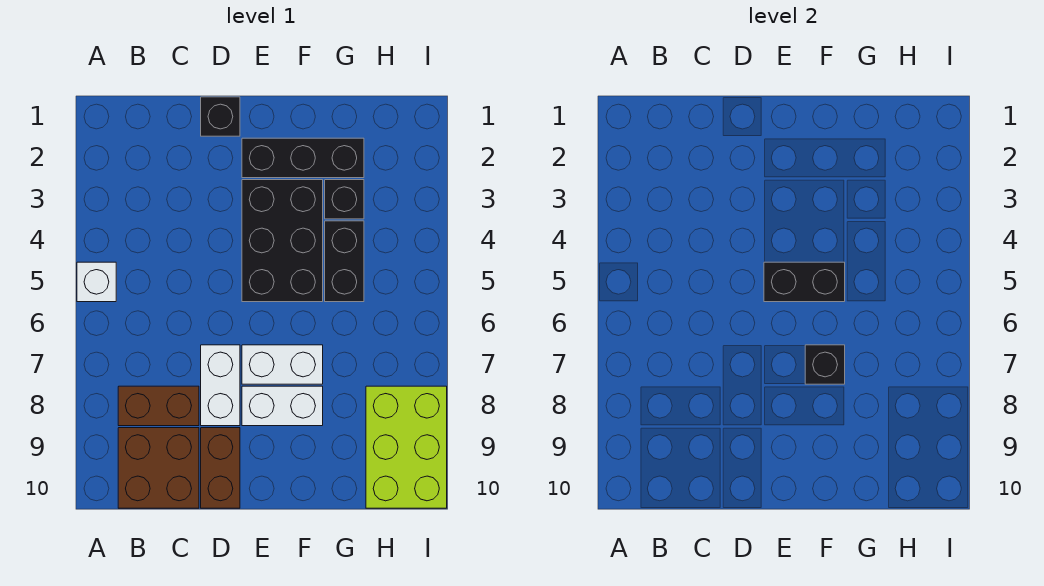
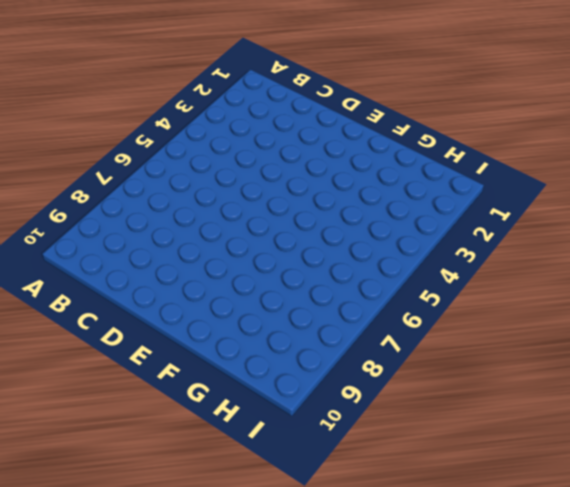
none -> white brick A5 level 1
none -> brown brick B8:C8 level 1
none -> brown brick B9:C10 level 1

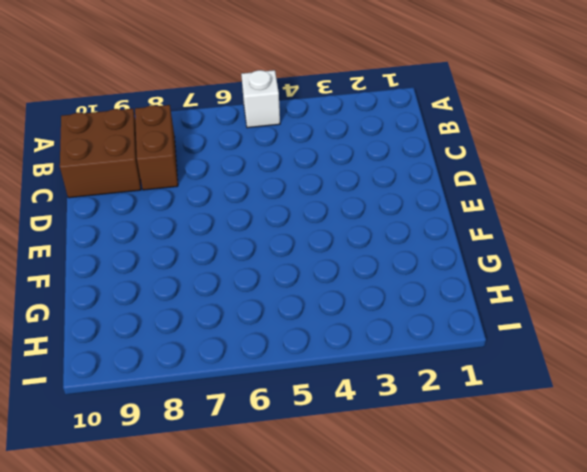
none -> black brick D1 level 1
none -> white brick D7:D8 level 1
none -> brown brick D9:D10 level 1

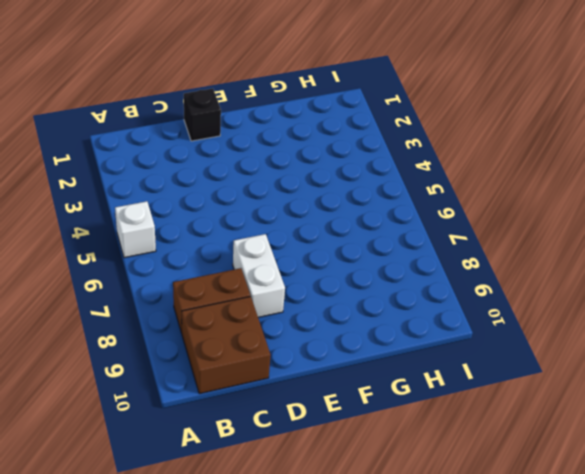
none -> brown brick D9:D10 level 1
none -> black brick E2:G2 level 1
none -> black brick E3:F5 level 1

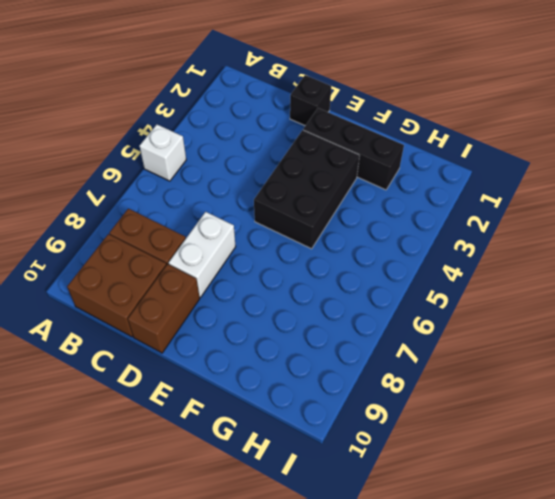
none -> white brick E7:F7 level 1
none -> white brick E8:F8 level 1
none -> black brick G3 level 1

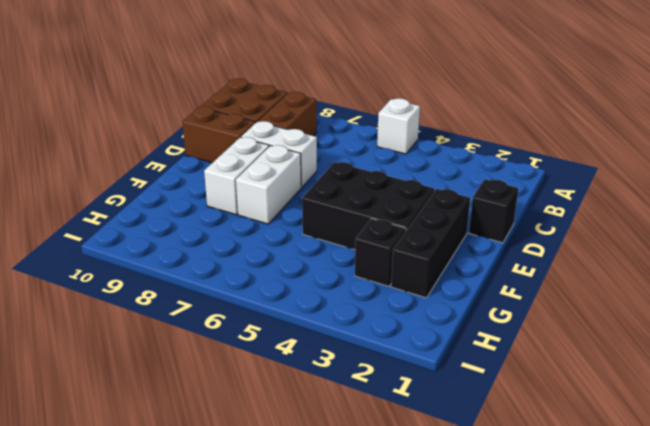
none -> black brick G4:G5 level 1
none -> lime brick H8:I10 level 1
none -> black brick E5:F5 level 2

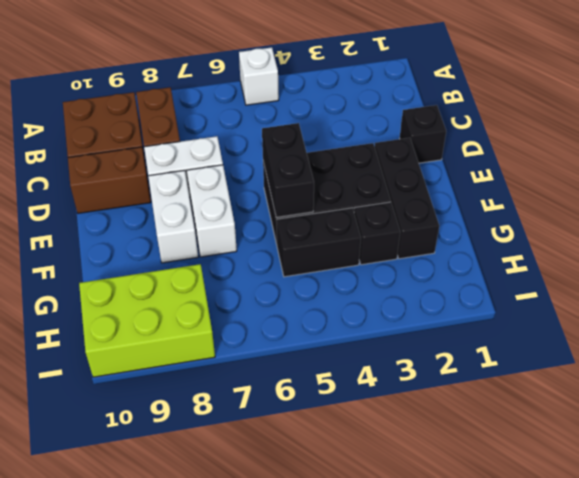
none -> black brick F7 level 2

